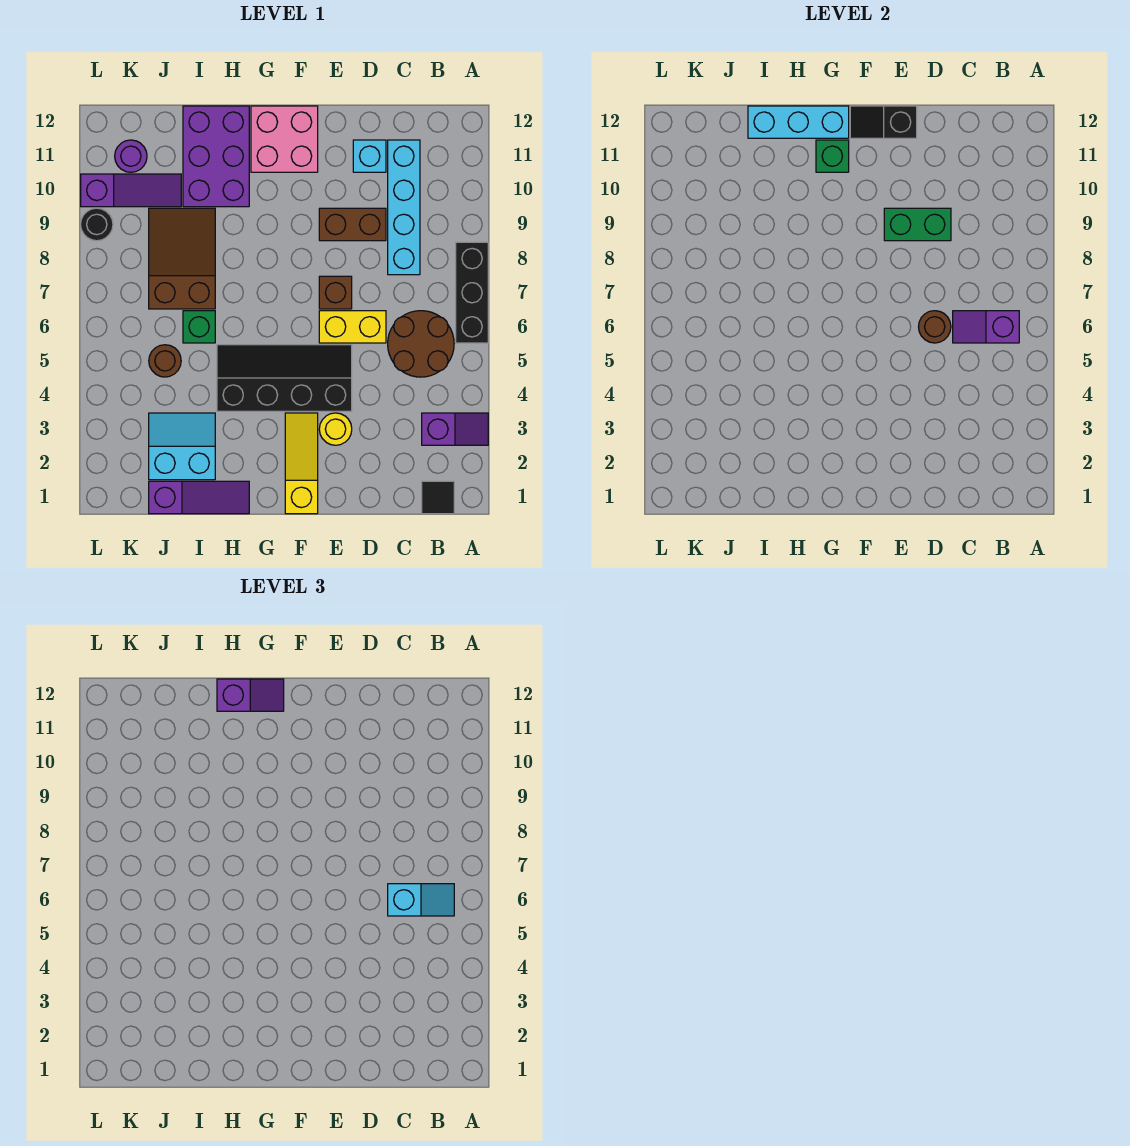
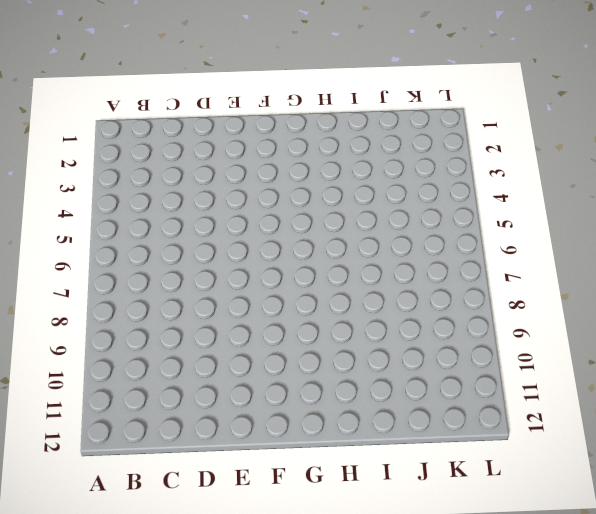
none -> purple slope A3:B3 level 1 top B
none -> black brick A6:A8 level 1
none -> black tile B1 level 1
none -> brown round brick B5:C6 level 1

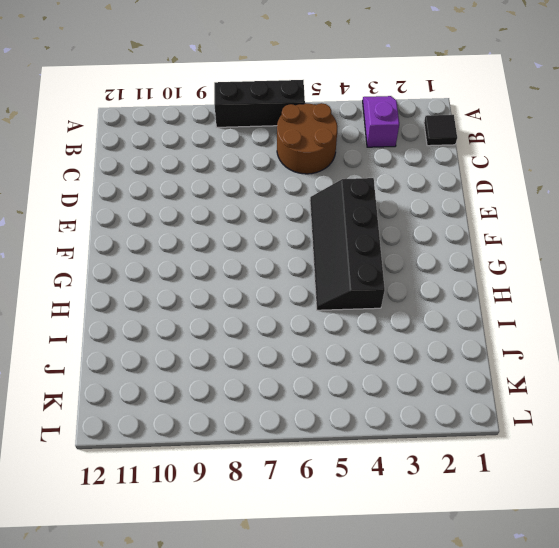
none -> cyan brick C8:C11 level 1
none -> yellow brick D6:E6 level 1
none -> brown brick D9:E9 level 1
none -> cyan brick D11 level 1

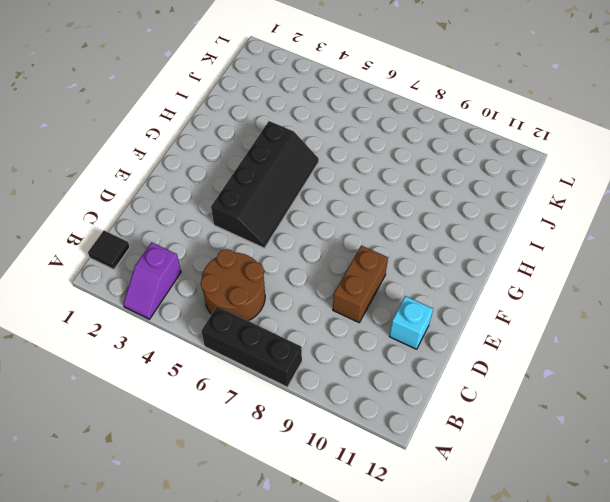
none -> cyan brick C8:C11 level 1
none -> yellow brick D6:E6 level 1
none -> yellow round brick E3 level 1
none -> brown brick E7 level 1

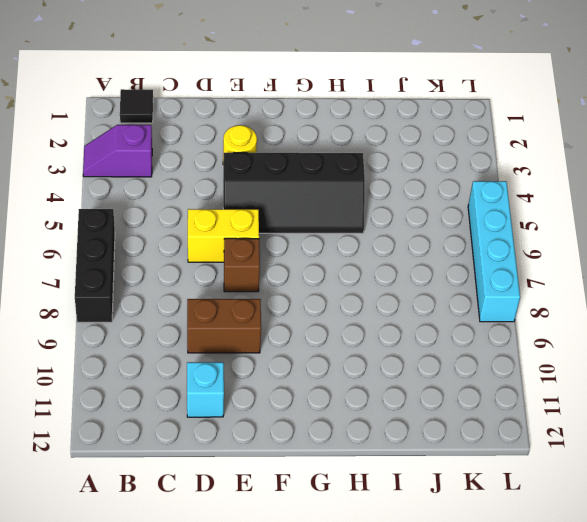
cyan brick L5:L8 level 1 -> cyan brick C8:C11 level 1
none -> brown round brick B5:C6 level 1
none -> yellow slope F1:F3 level 1 top 1
none -> pink brick F11:G12 level 1
none -> purple slope H1:J1 level 1 top J

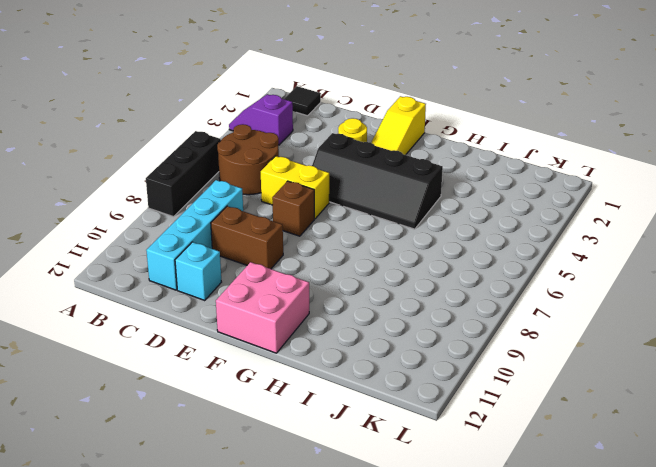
none -> purple slope H1:J1 level 1 top J
none -> purple brick H10:I12 level 1
none -> cyan slope I2:J3 level 1 top 2
none -> green brick I6 level 1

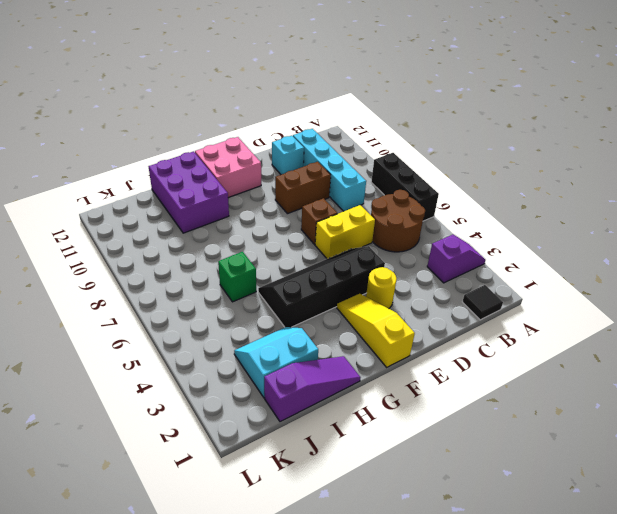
none -> brown slope I7:J9 level 1 top 7
none -> brown round brick J5 level 1
none -> purple slope J10:L10 level 1 top L
none -> purple round brick K11 level 1

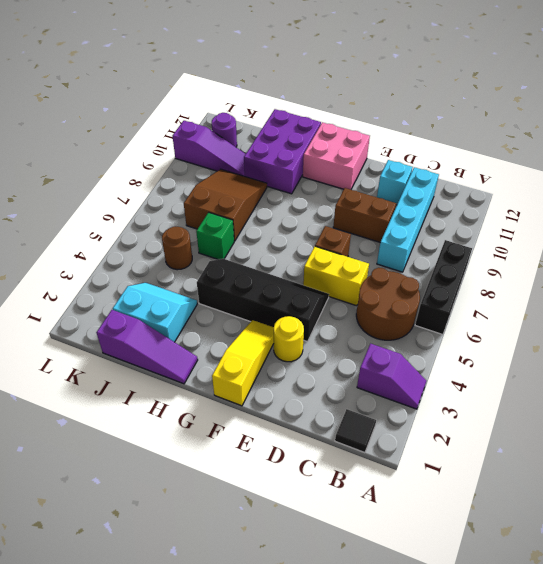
none -> black round brick L9 level 1
none -> purple slope B6:C6 level 2 top B
none -> brown round brick D6 level 2
none -> green brick D9:E9 level 2

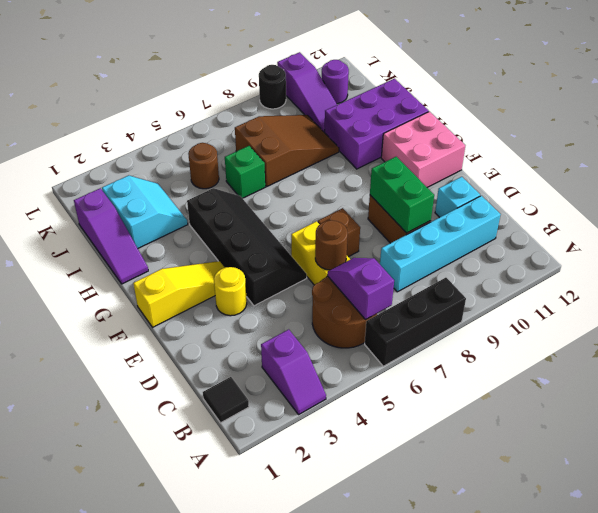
none -> black slope E12:F12 level 2 top E
none -> green brick G11 level 2
none -> cyan brick G12:I12 level 2
none -> cyan slope B6:C6 level 3 top C

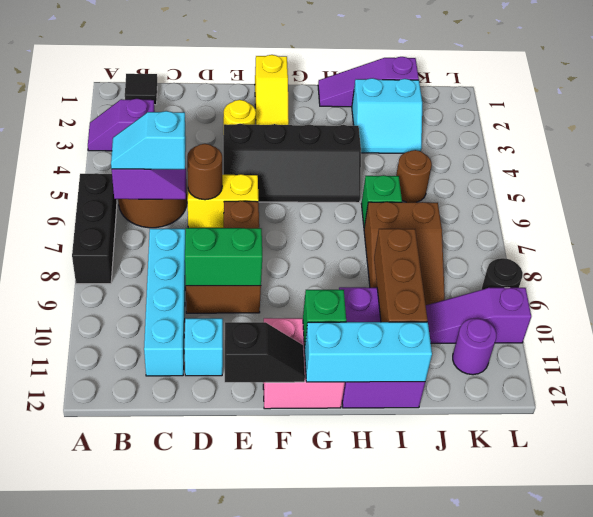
brown brick I9:I11 level 2 -> none
none -> purple slope G12:H12 level 3 top H

